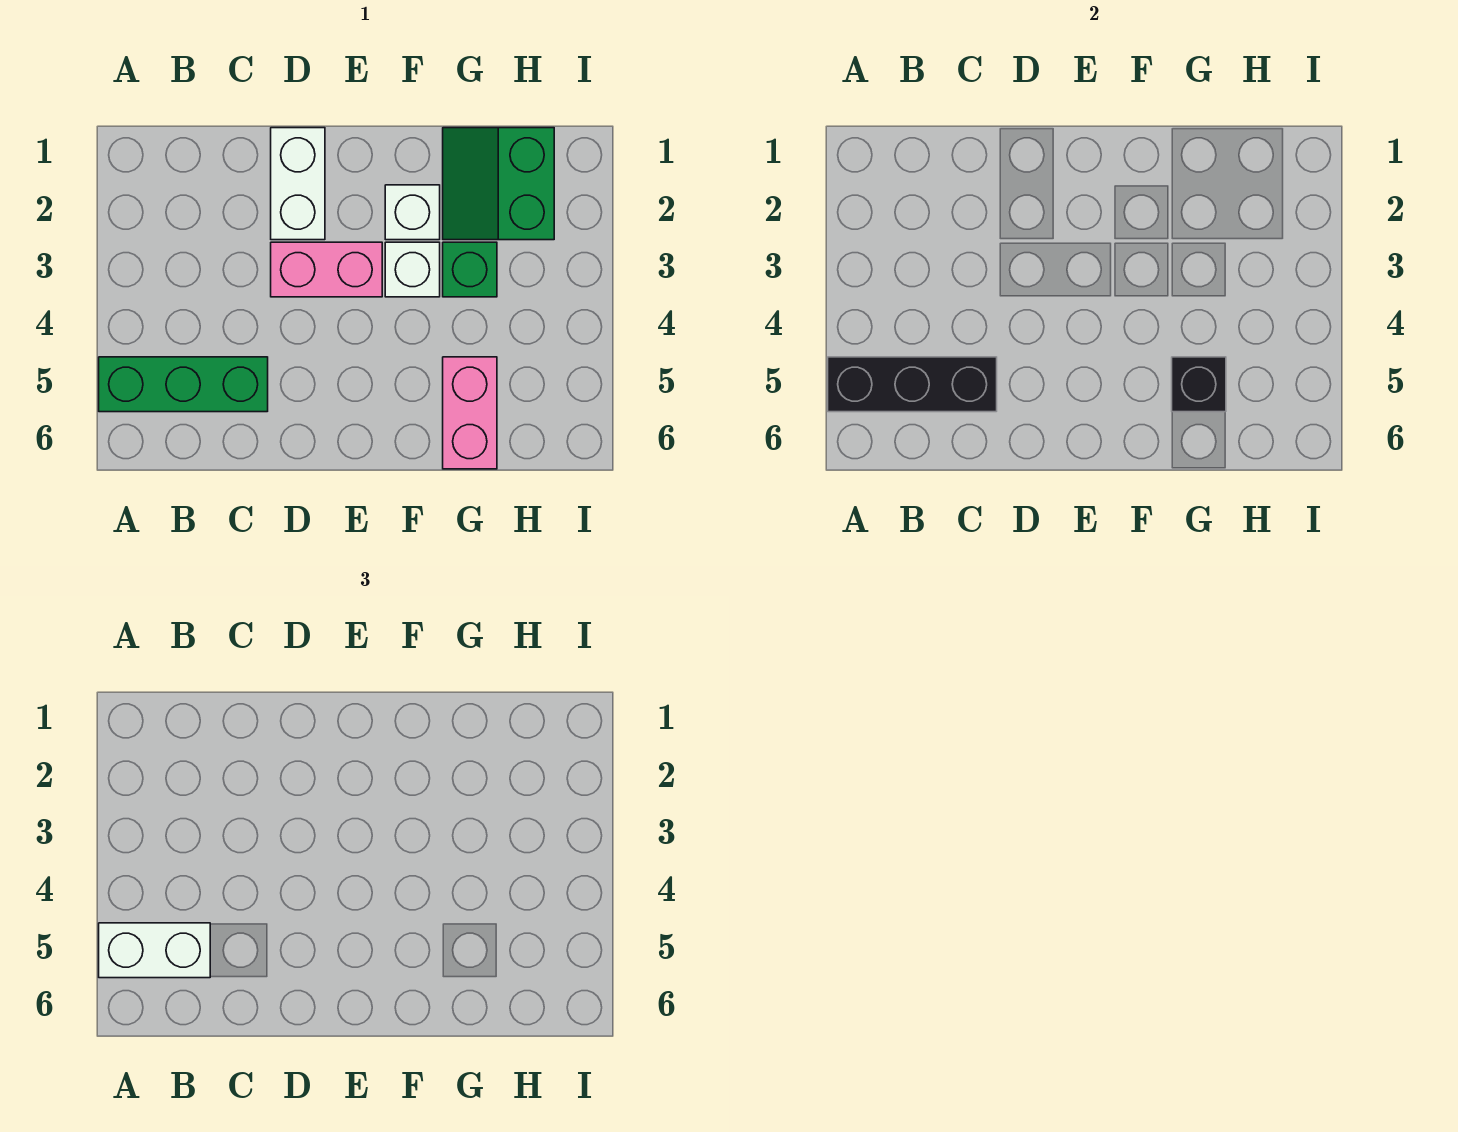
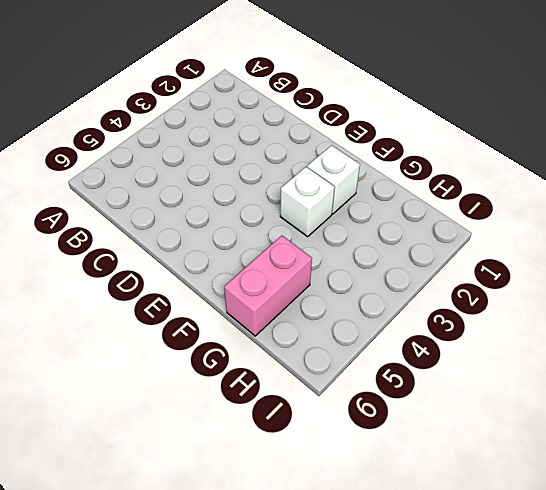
none -> green brick A5:C5 level 1
none -> white brick D1:D2 level 1

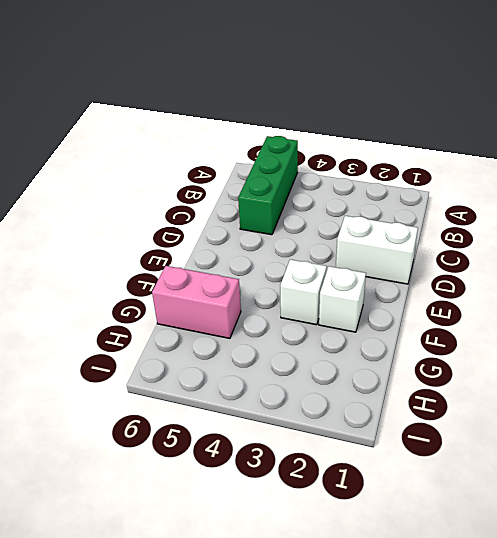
none -> pink brick D3:E3 level 1
none -> green slope G1:H2 level 1 top H

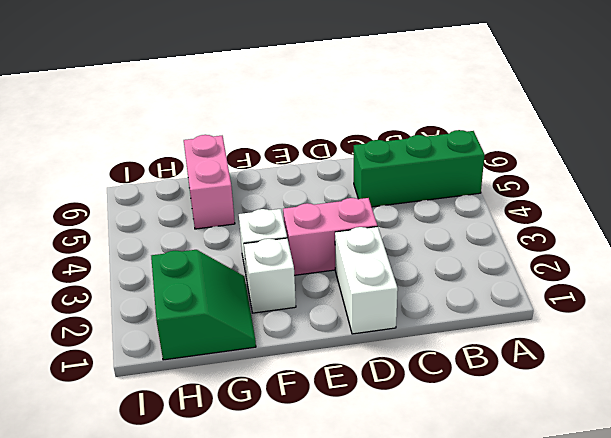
none -> green brick G3 level 1
none -> black brick A5:C5 level 2

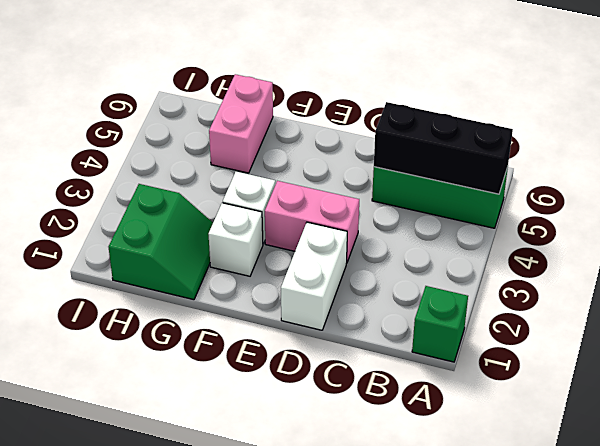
green brick A1 level 1 -> green brick G3 level 1
none -> black brick G5 level 2
none -> white brick A5:B5 level 3

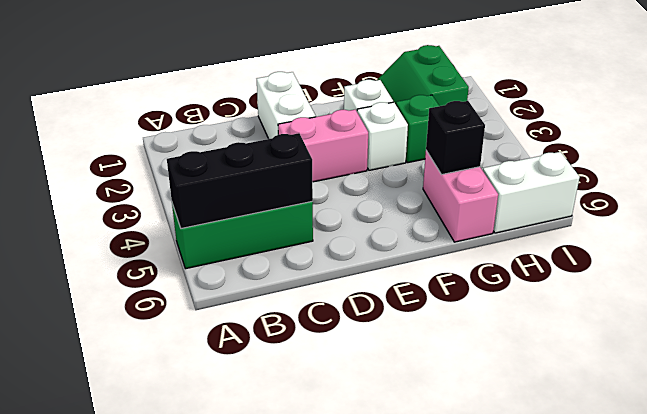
white brick H6:I6 level 1 -> white brick A5:B5 level 3

